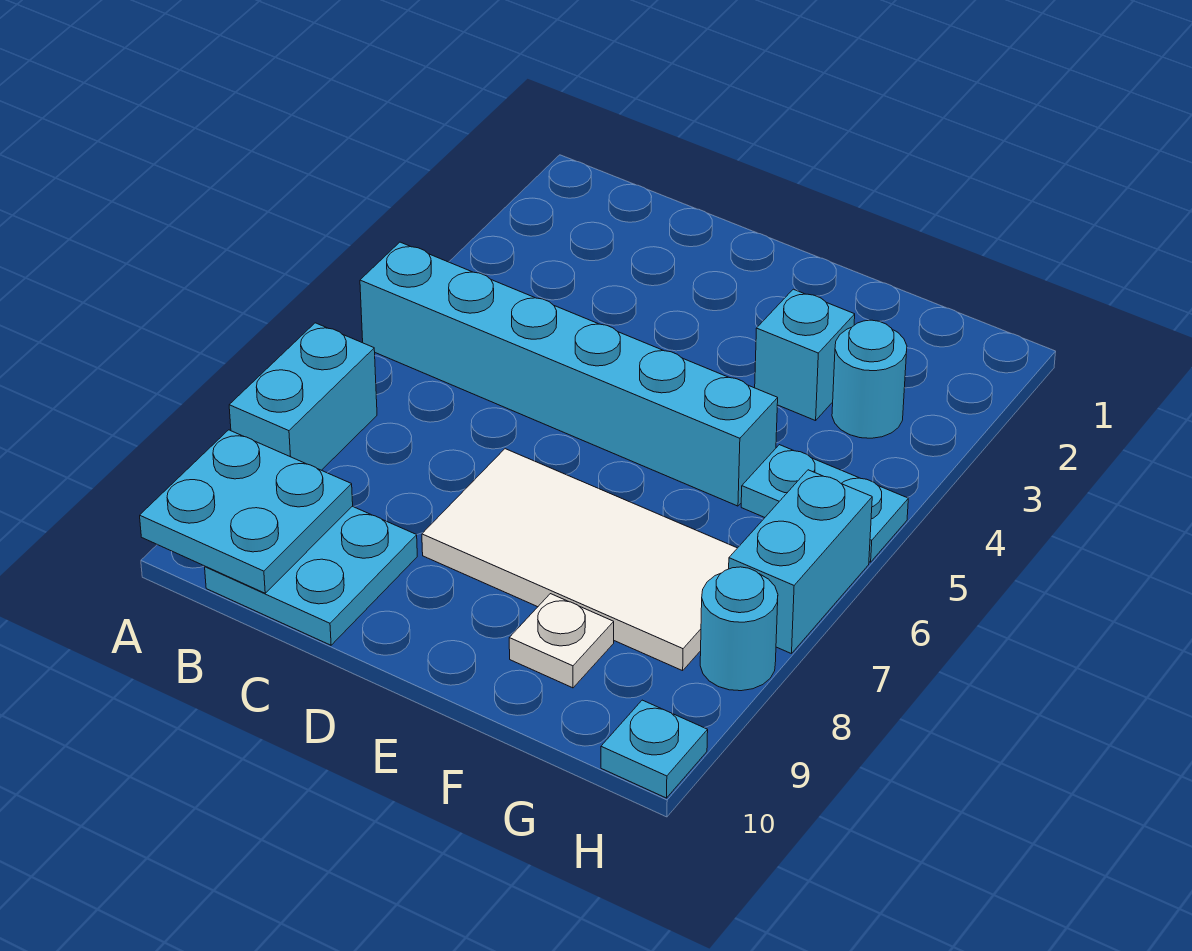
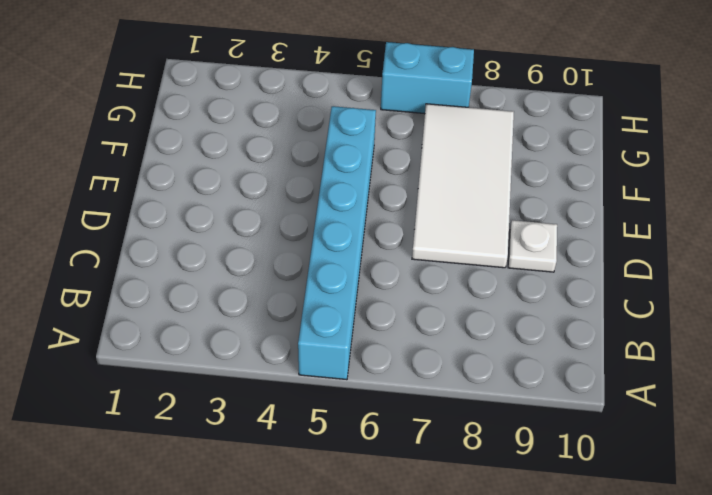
white plate D9 level 1 -> white plate F9 level 1
none -> cyan brick A7:A8 level 1
none -> cyan plate B9:C10 level 1
none -> cyan brick F3 level 1

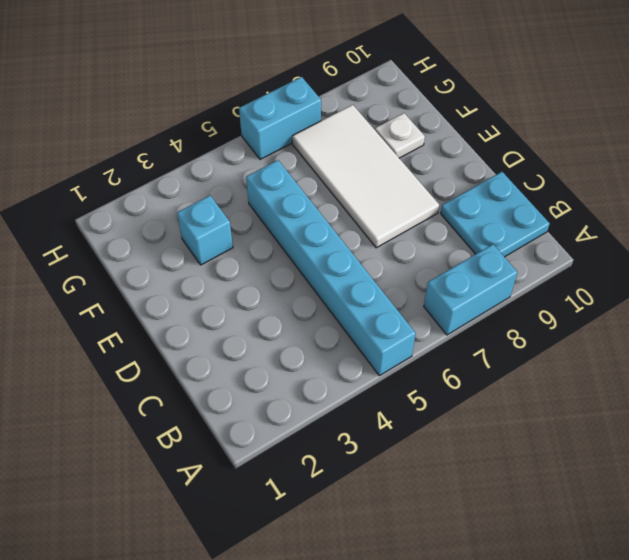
none -> cyan round brick G3 level 1
none -> cyan plate G5:H5 level 1
none -> cyan round brick H8 level 1

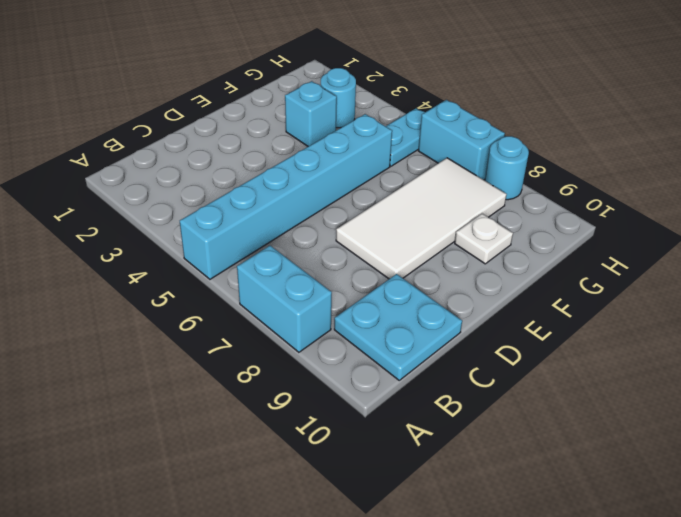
none -> cyan plate H10 level 1
none -> cyan plate A9:B10 level 2

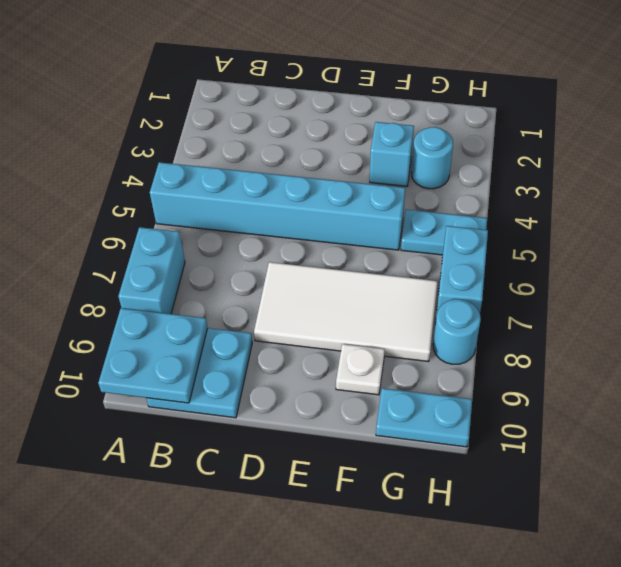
cyan plate G10:H10 level 1 -> cyan plate H10 level 1

